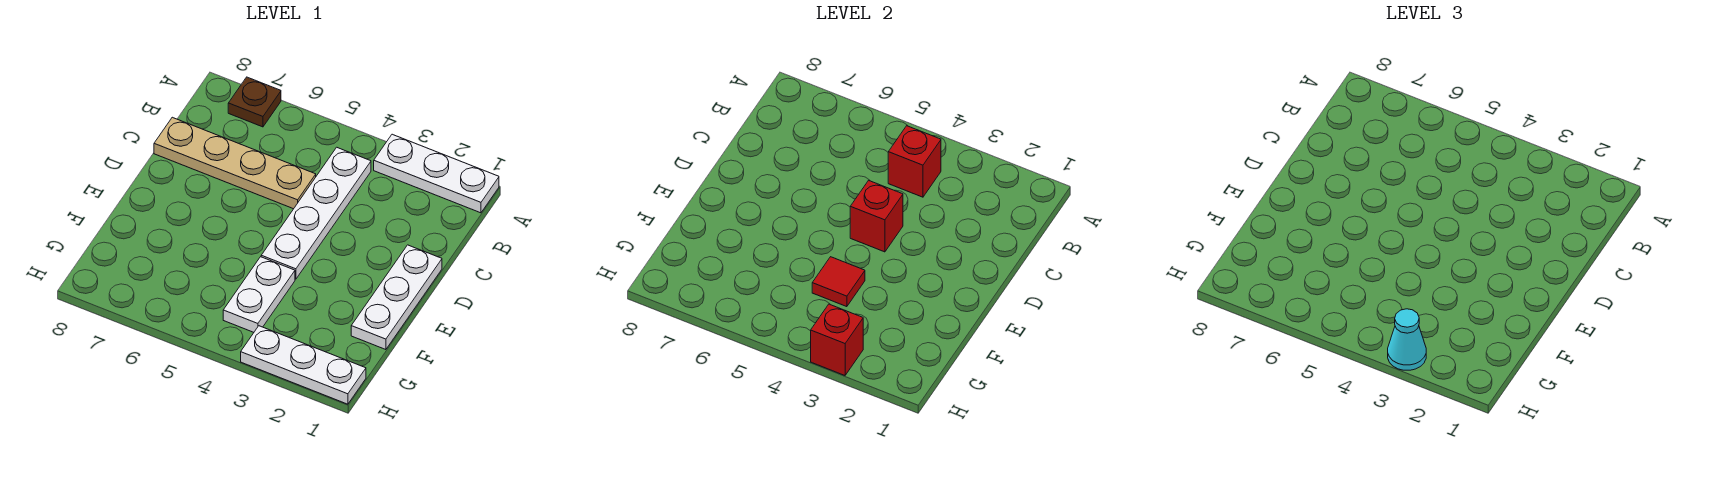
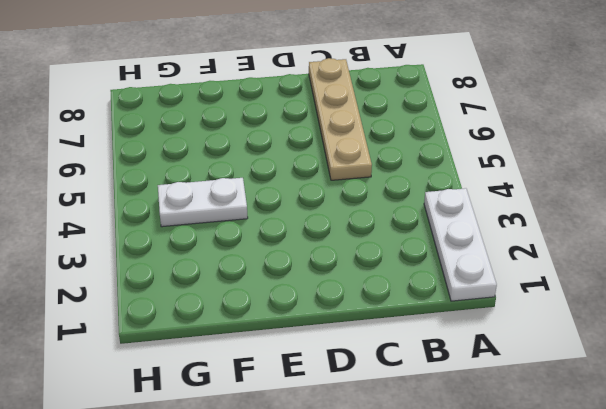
none -> brown plate A7 level 1
none -> white plate B4:E4 level 1
none -> white plate D1:F1 level 1

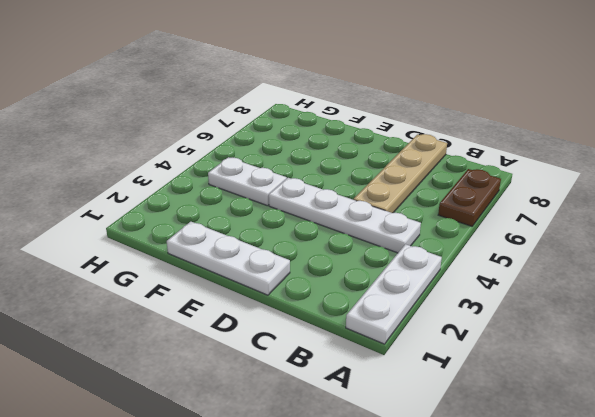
brown plate A6:A7 level 1 -> brown plate A7 level 1
none -> white plate H1:H3 level 1
none -> red brick B4 level 2
none -> red brick D4 level 2

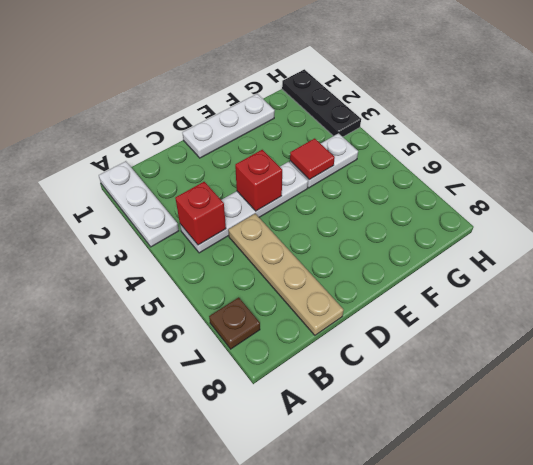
black plate H1:H3 level 1 -> white plate H1:H3 level 1
none -> red brick H3 level 2
none -> cyan cone H3 level 3

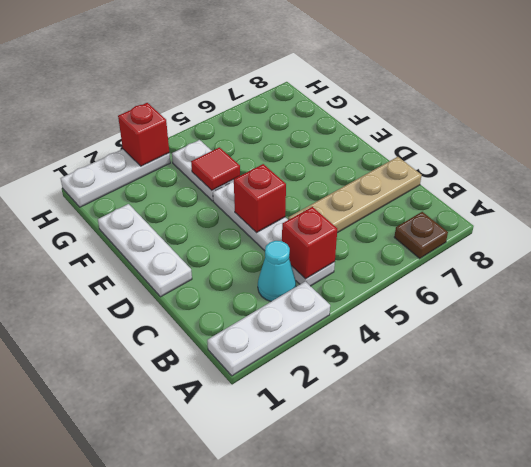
cyan cone B3 level 1 -> cyan cone H3 level 3

